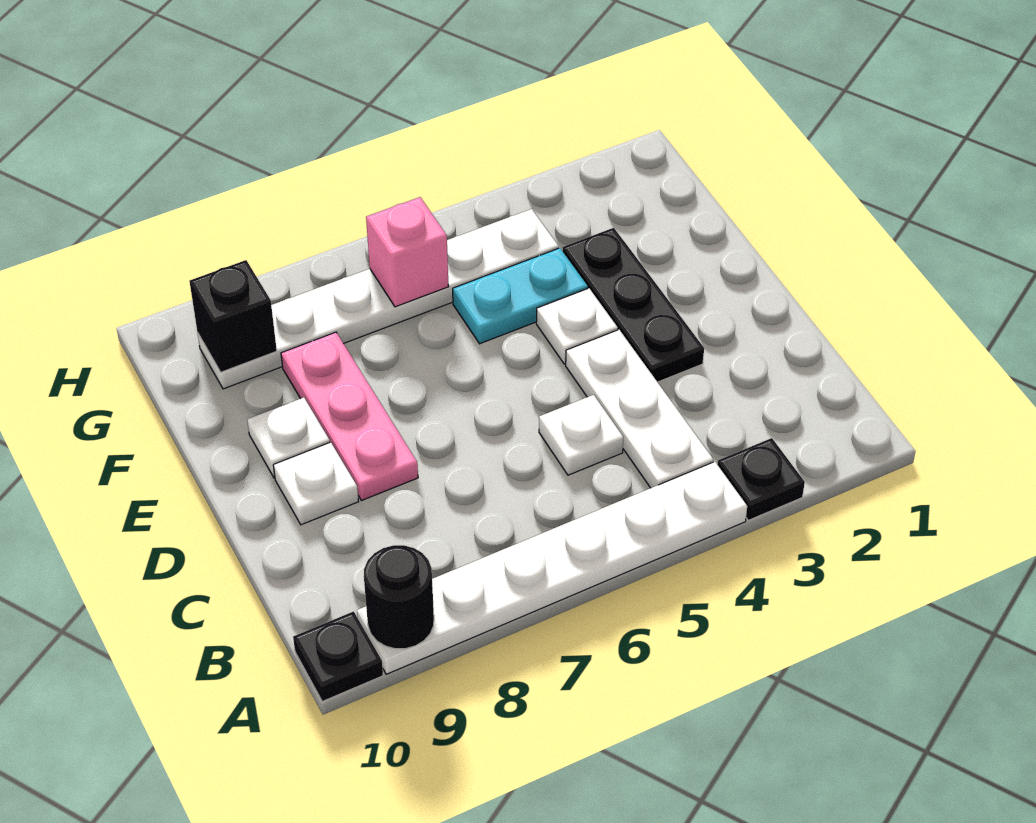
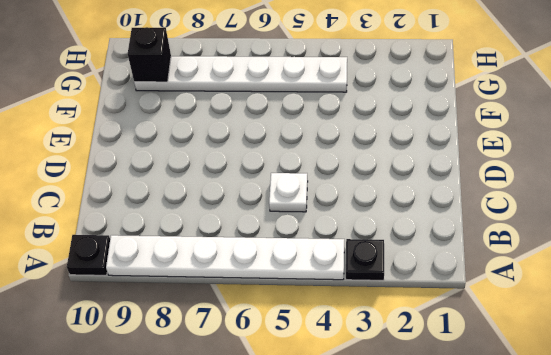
none -> white plate B4:D4 level 1
none -> black plate D3:F3 level 1
none -> pink plate D8:F8 level 1

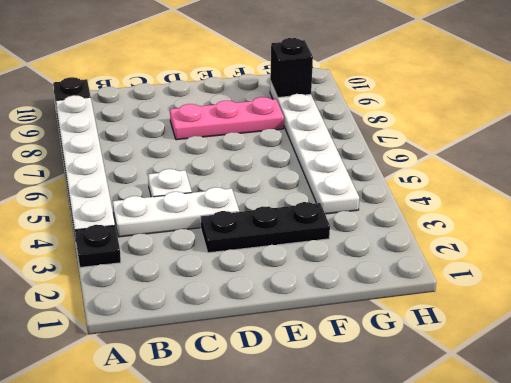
none -> white plate D9 level 1
none -> white plate E4 level 1
none -> white plate E9 level 1

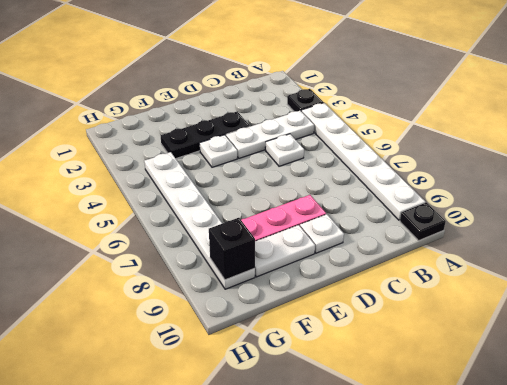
white plate E9:F9 level 1 -> white plate E9 level 1
none -> cyan plate F4:F5 level 1
none -> black round brick A9 level 2
none -> pink brick G6 level 2

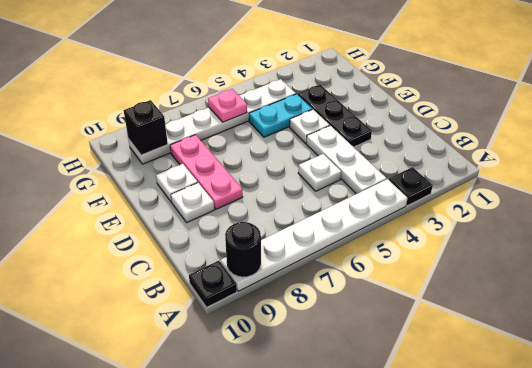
pink plate G6 level 2 -> pink brick G6 level 2

